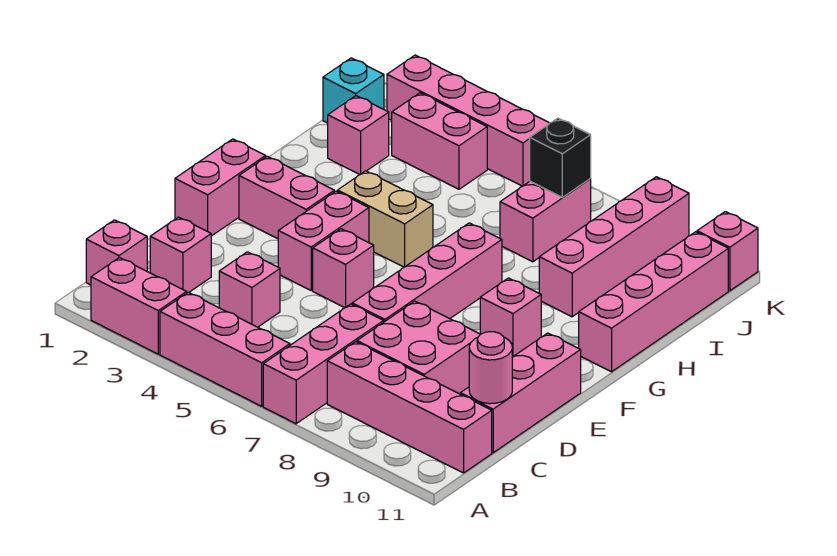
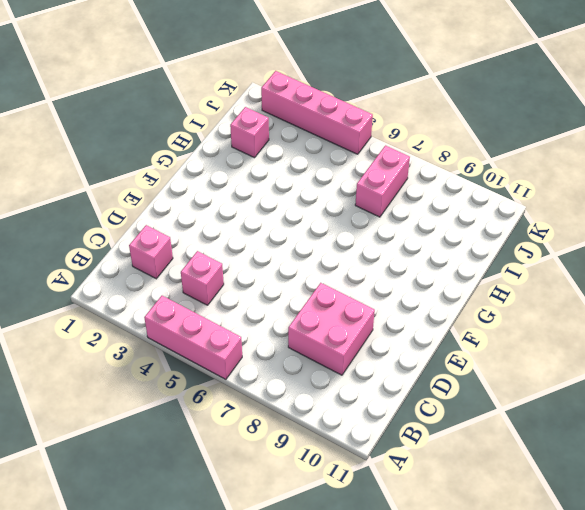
none -> pink brick A2:A3 level 1
none -> pink brick A7:C7 level 1
none -> pink brick B1 level 1

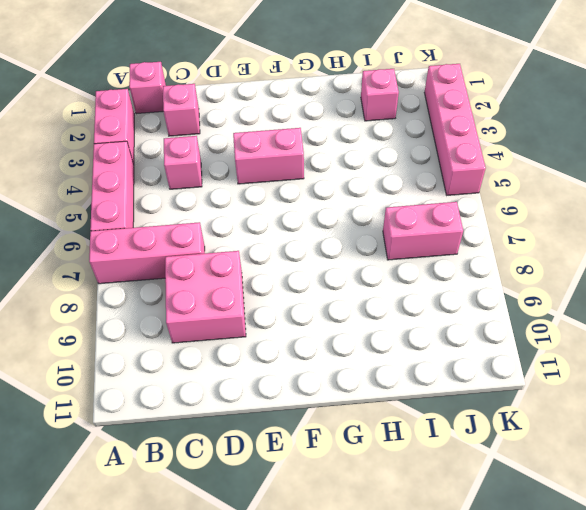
none -> pink brick B8:B11 level 1
none -> pink brick C11:E11 level 1
none -> pink brick D7:G7 level 1

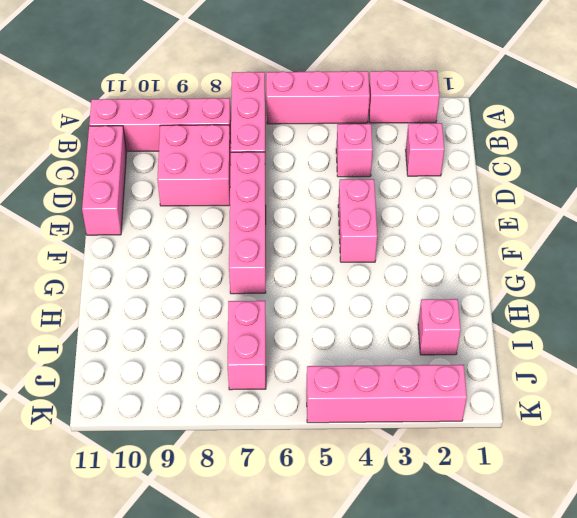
none -> pink brick B1 level 1
none -> pink brick E1:F1 level 1
none -> pink brick E5 level 1

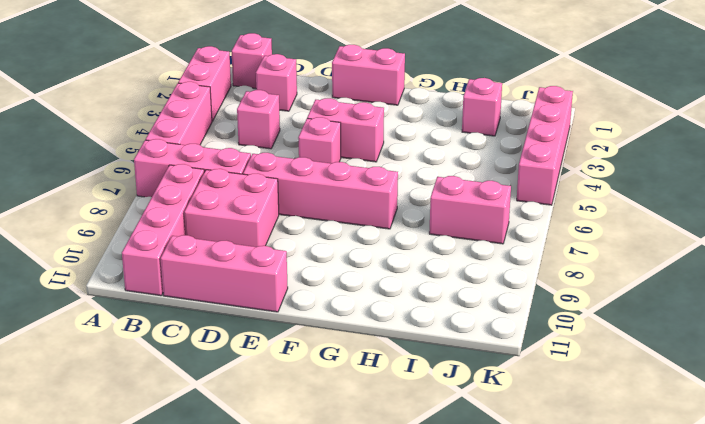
none -> pink brick F2:F3 level 1
none -> pink brick F9 level 1
none -> tan brick G4:G5 level 1

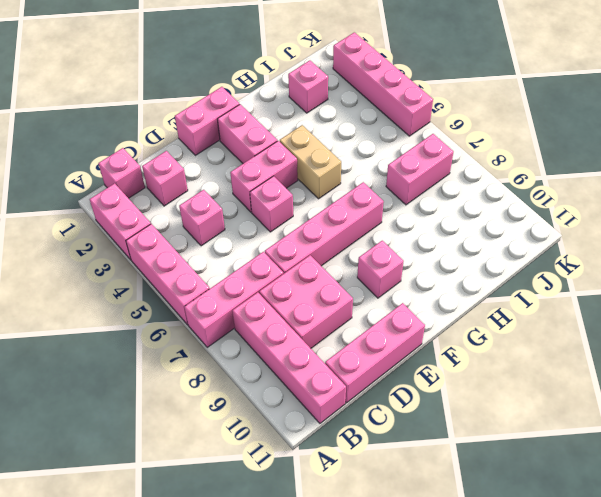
none -> pink brick G11:J11 level 1
none -> pink brick H9:K9 level 1
none -> cyan brick J1 level 1

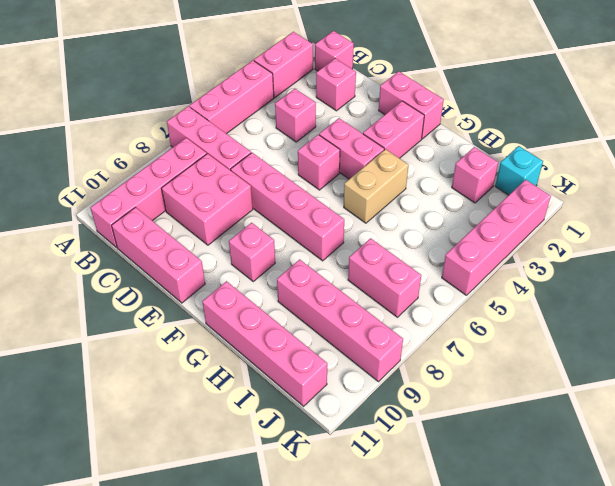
none -> pink brick J3:J4 level 1
none -> pink brick K11 level 1
none -> pink round brick C11 level 2

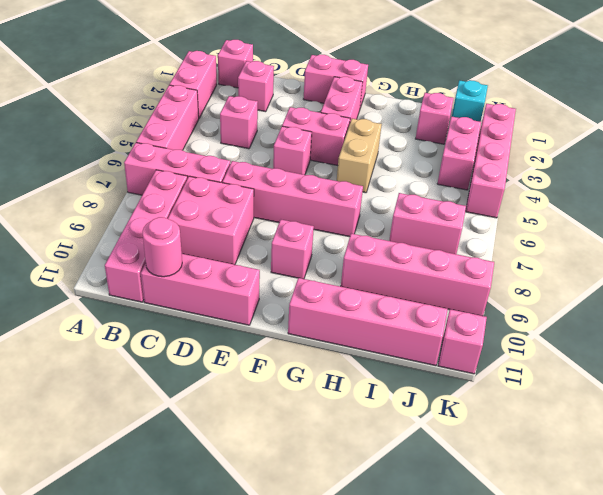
none -> black brick J7 level 2

